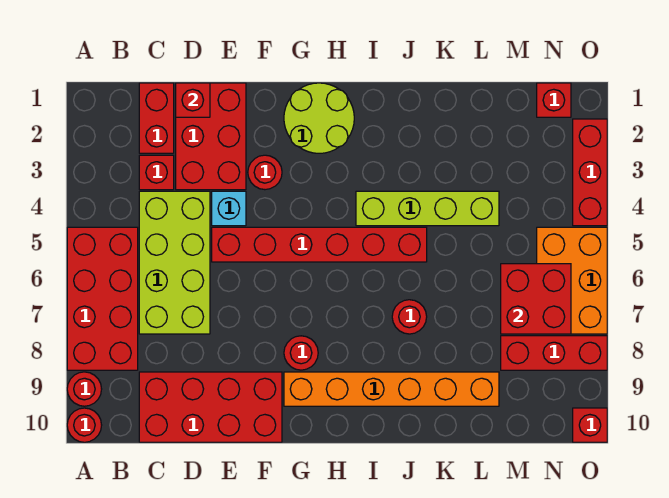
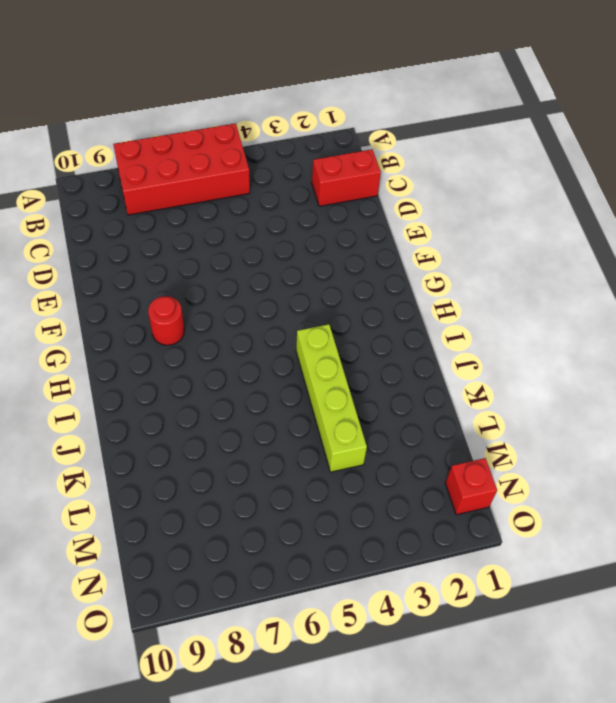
none -> red round brick A9 level 1
none -> red round brick A10 level 1
none -> red brick C3 level 1

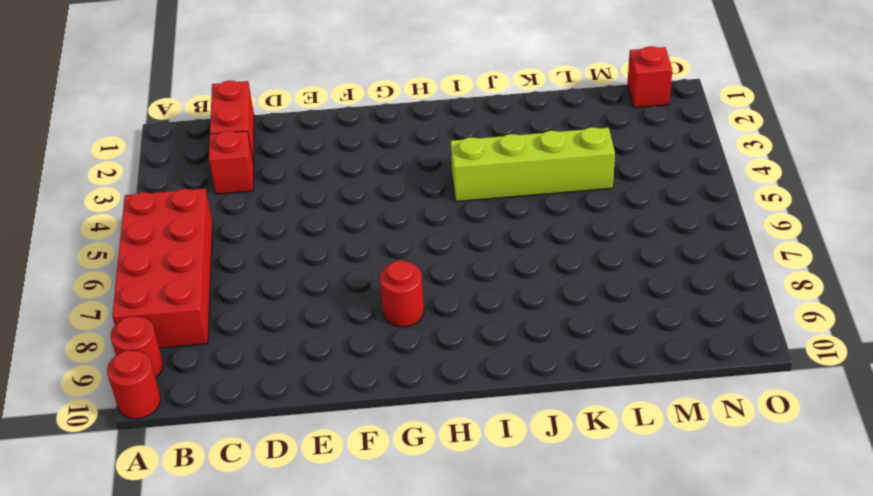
none -> lime brick C4:D7 level 1
none -> red brick C9:F10 level 1
none -> red brick D1:E3 level 1

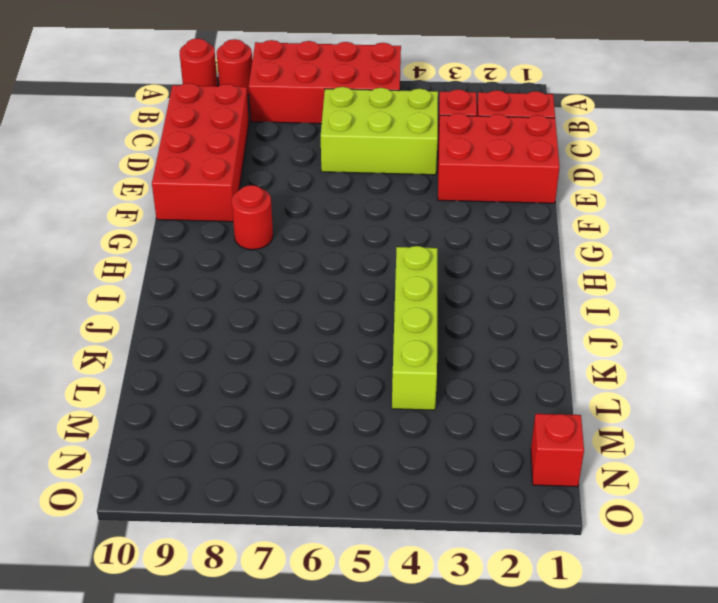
lime brick C4:D6 level 1 -> lime brick C4:D7 level 1
none -> cyan brick E4 level 1
none -> red brick E5:J5 level 1
none -> red round brick F3 level 1

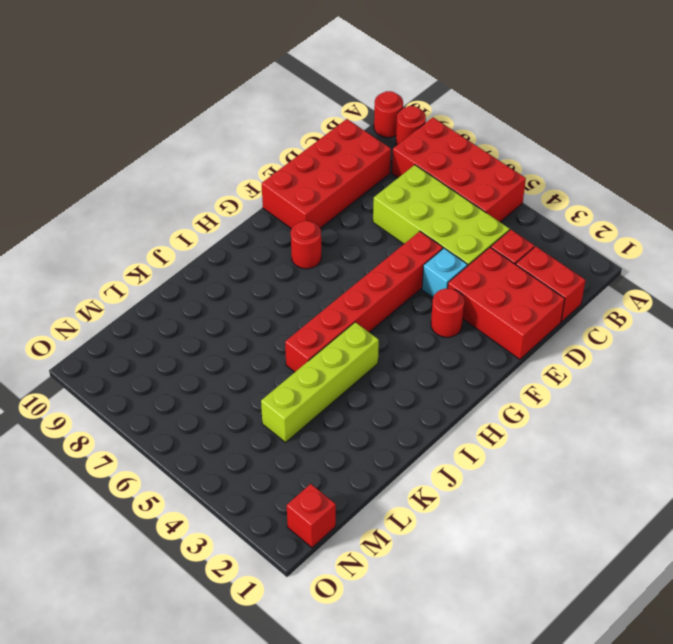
none -> lime round brick G1:H2 level 1
none -> orange brick G9:L9 level 1
none -> red round brick J7 level 1

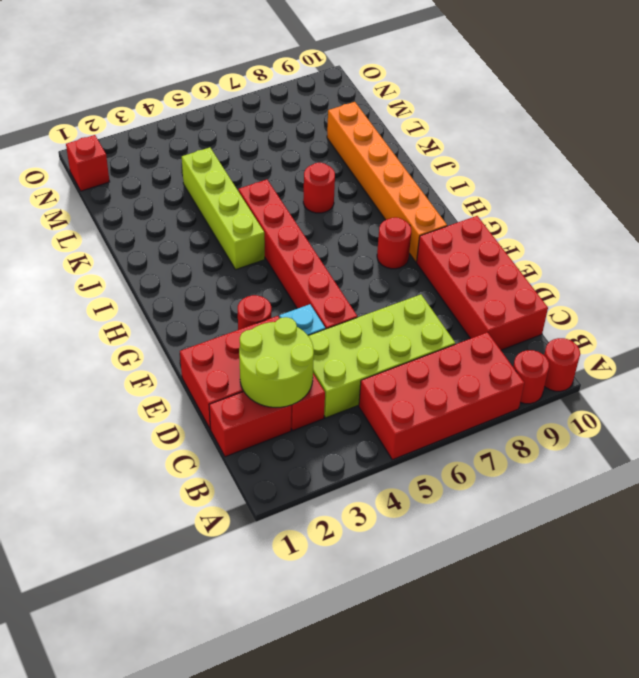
lime round brick C2:D3 level 2 -> lime round brick G1:H2 level 1
none -> red brick M8:O8 level 1
none -> orange brick N5:O7 level 1
none -> red brick O2:O4 level 1

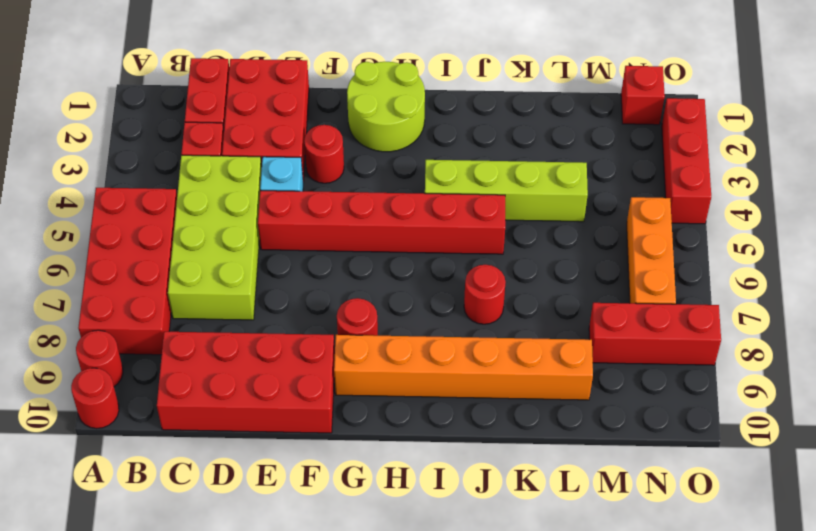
orange brick N5:N7 level 1 -> orange brick N5:O7 level 1
none -> red brick O10 level 1
none -> red brick D1 level 2
none -> red brick M6:N7 level 2

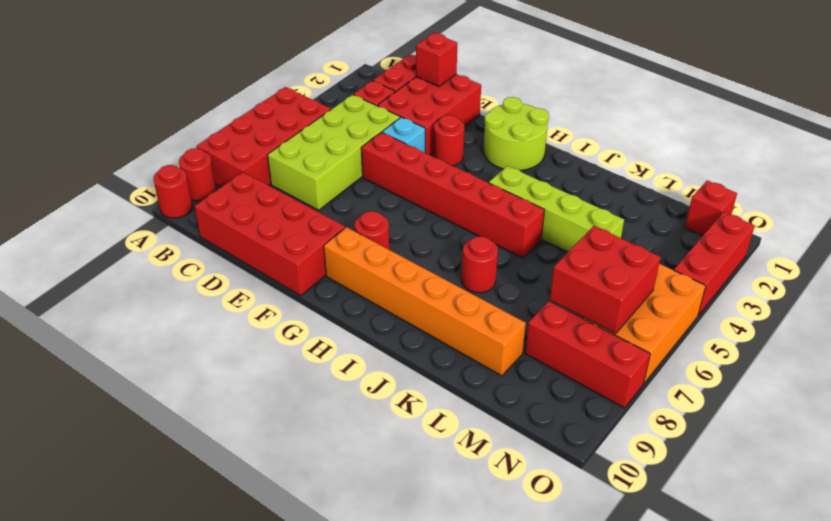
none -> red brick O10 level 1

